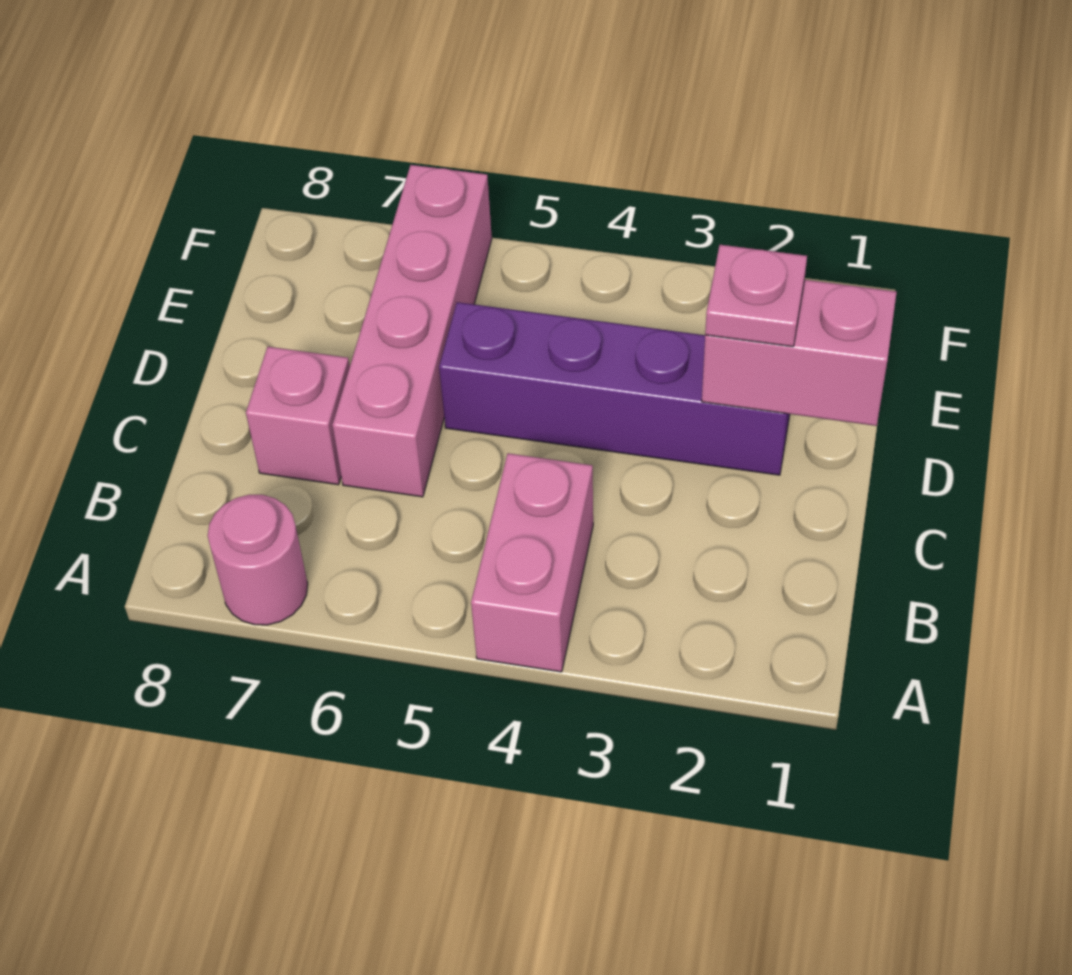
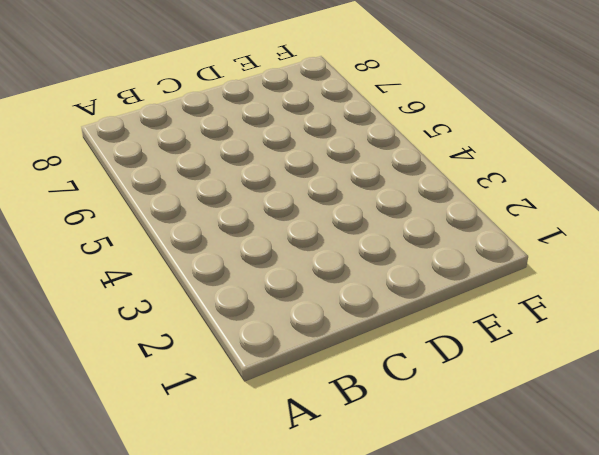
none -> pink brick A4:B4 level 1
none -> pink round brick A7 level 1

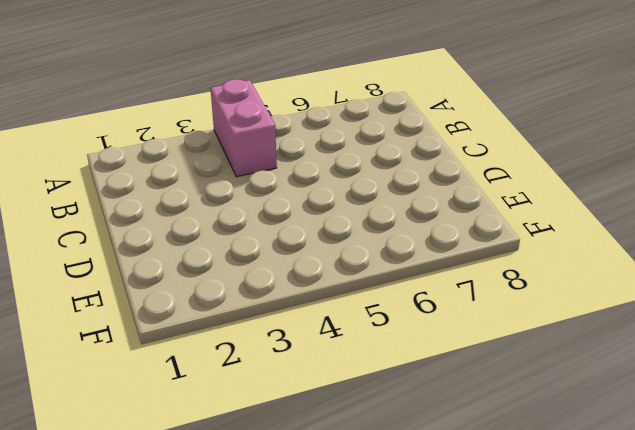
none -> pink round brick A7 level 1
none -> pink brick C6:F6 level 1

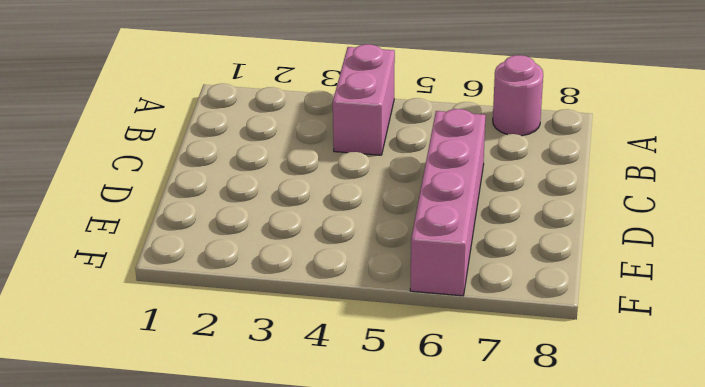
none -> pink brick C7 level 1
none -> purple brick D2:D5 level 1

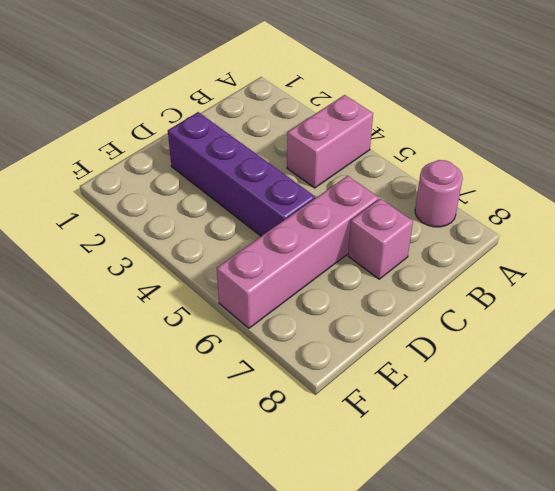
none -> pink brick D1:D2 level 2
none -> pink plate D2 level 3

